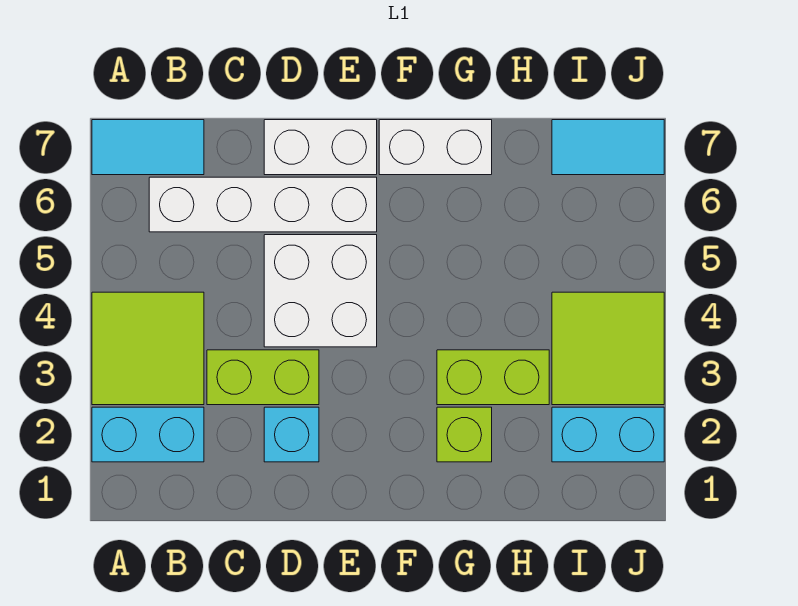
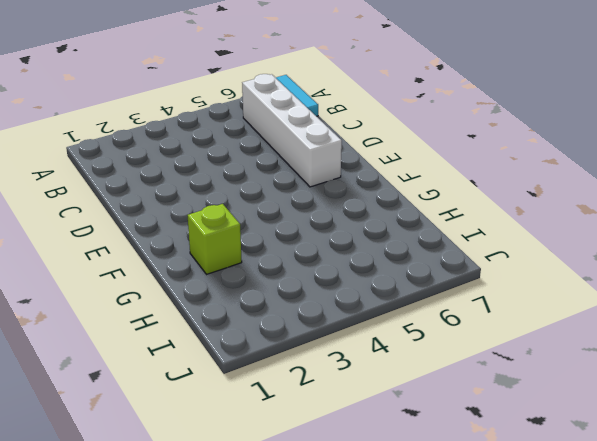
none -> cyan brick A2:B2 level 1
none -> lime tile A3:B4 level 1
none -> lime brick C3:D3 level 1

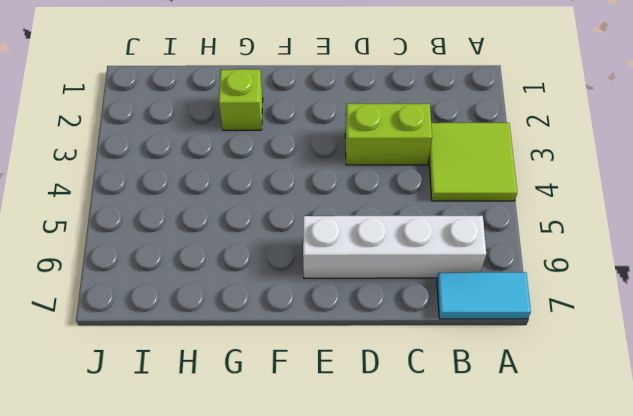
none -> cyan brick A2:B2 level 1
none -> cyan brick D2 level 1
none -> white brick D4:E5 level 1

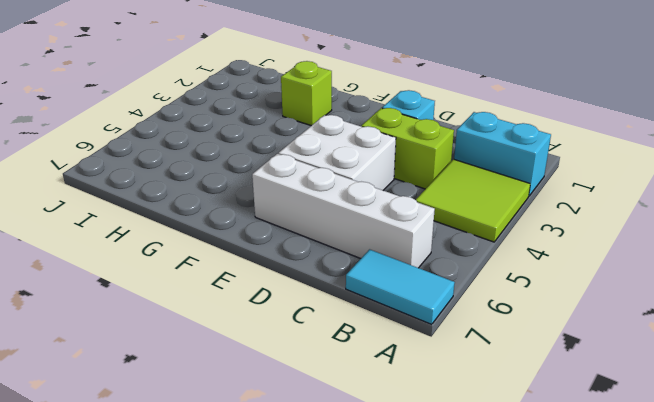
none -> white brick D7:E7 level 1
none -> white brick F7:G7 level 1
none -> lime brick G3:H3 level 1

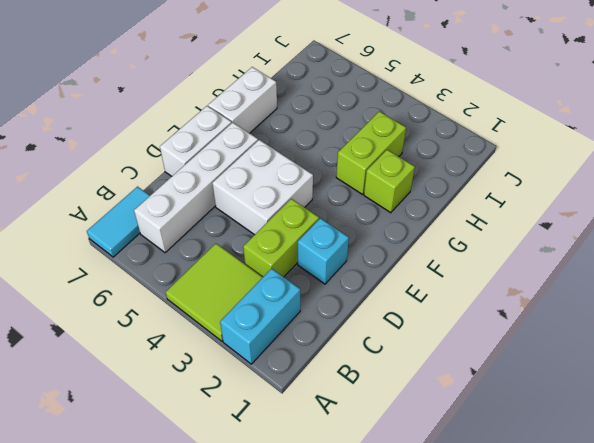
none -> cyan brick I2:J2 level 1
none -> lime tile I3:J4 level 1
none -> cyan tile I7:J7 level 1

